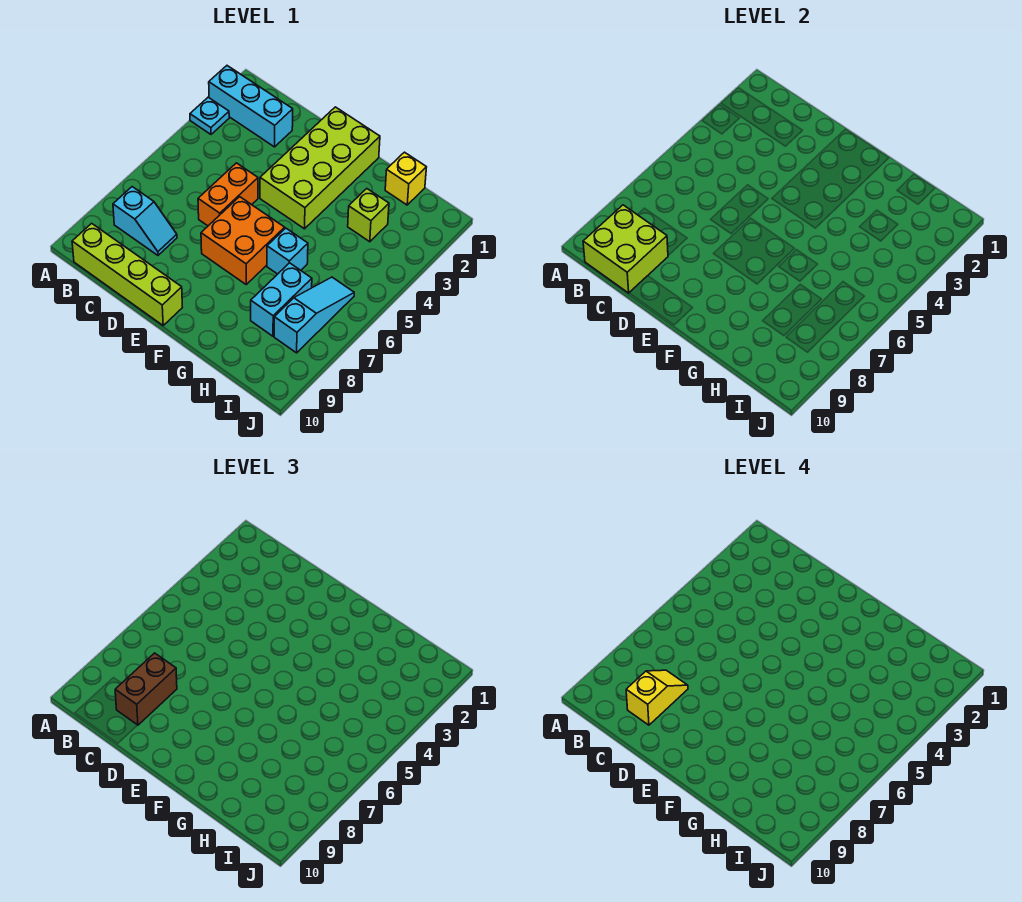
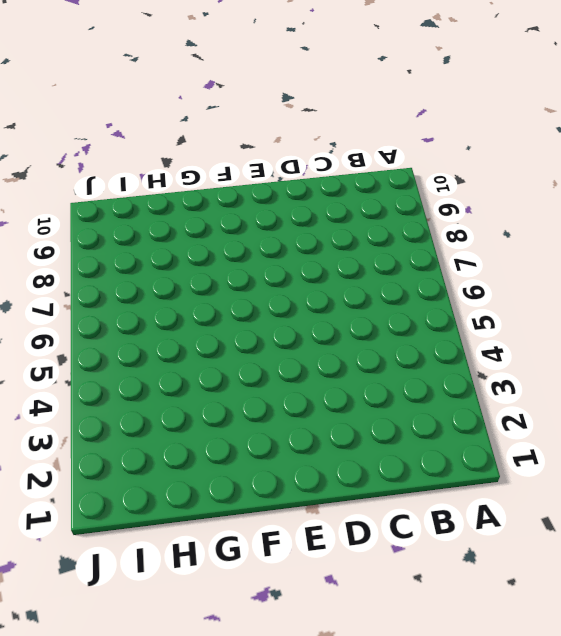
none -> cyan brick A2:C2 level 1
none -> cyan plate A3 level 1
none -> cyan slope B8:C8 level 1 top B

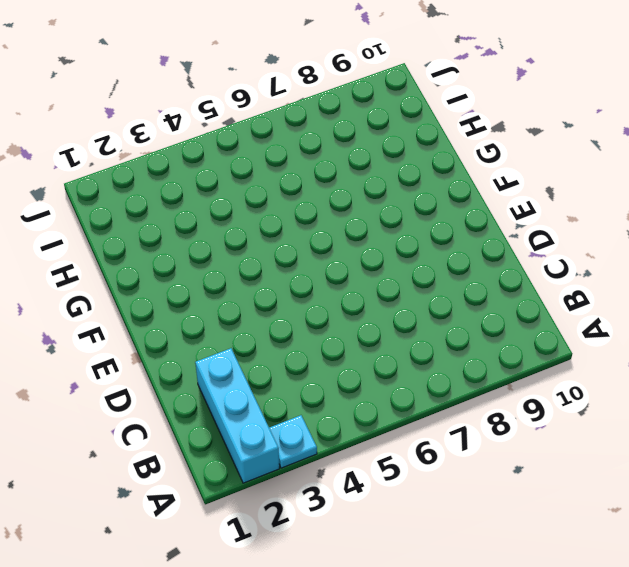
none -> cyan slope B8:C8 level 1 top B
none -> lime brick B10:E10 level 1
none -> orange brick D5:D6 level 1

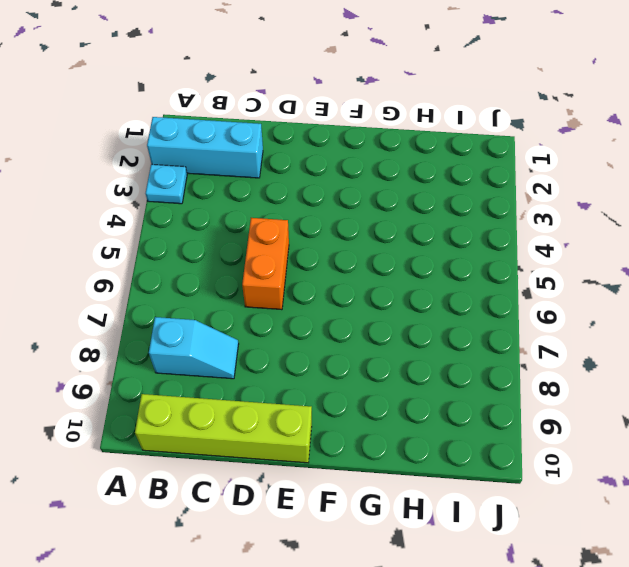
none -> lime brick E1:F4 level 1
none -> orange brick E6:F7 level 1
none -> cyan brick G6 level 1

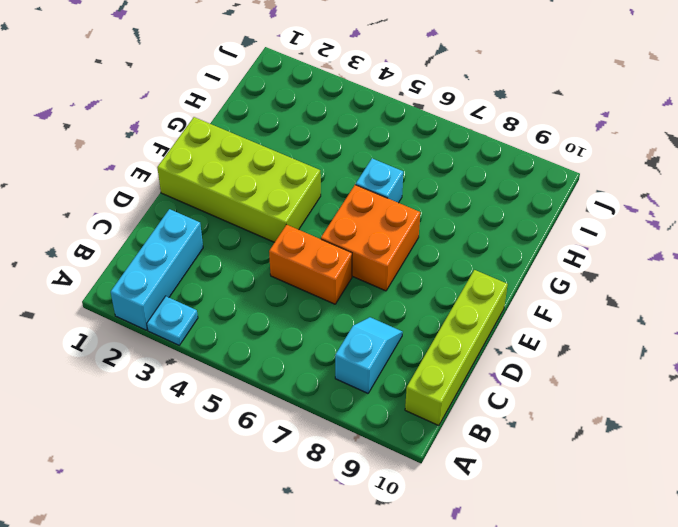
none -> yellow brick H1 level 1
none -> lime brick H3 level 1
none -> cyan brick H7:H8 level 1

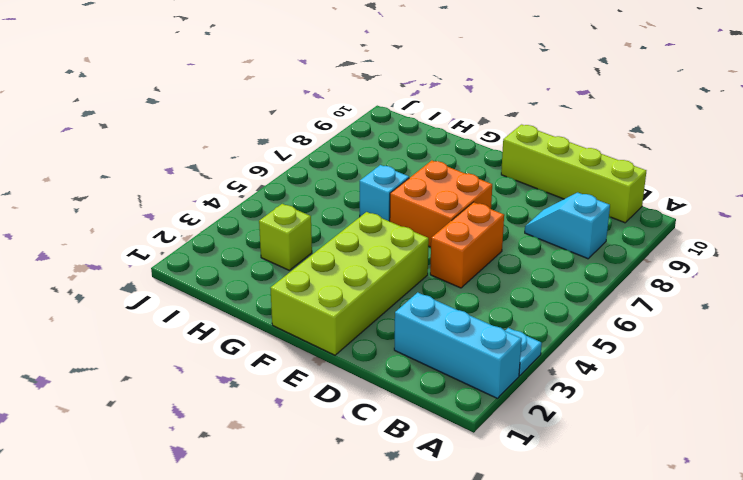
none -> yellow brick H1 level 1
none -> cyan brick H7:H8 level 1
none -> cyan slope I6:I8 level 1 top 8

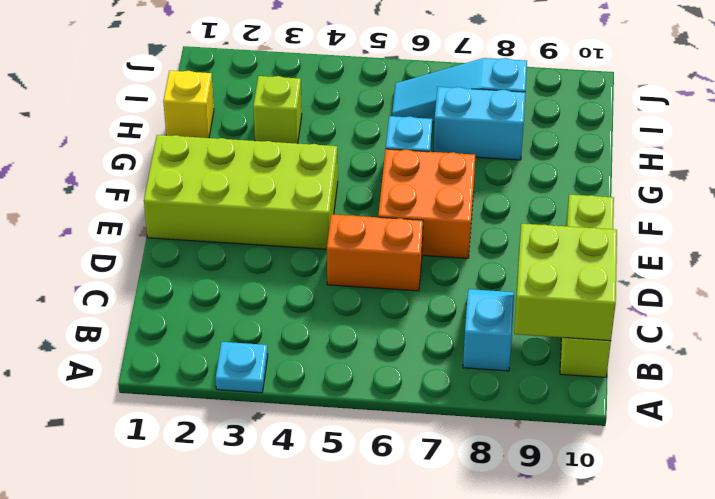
none -> cyan brick A2:C2 level 1
none -> brown brick C8:C9 level 3
none -> yellow slope C8:C9 level 4 top 9

